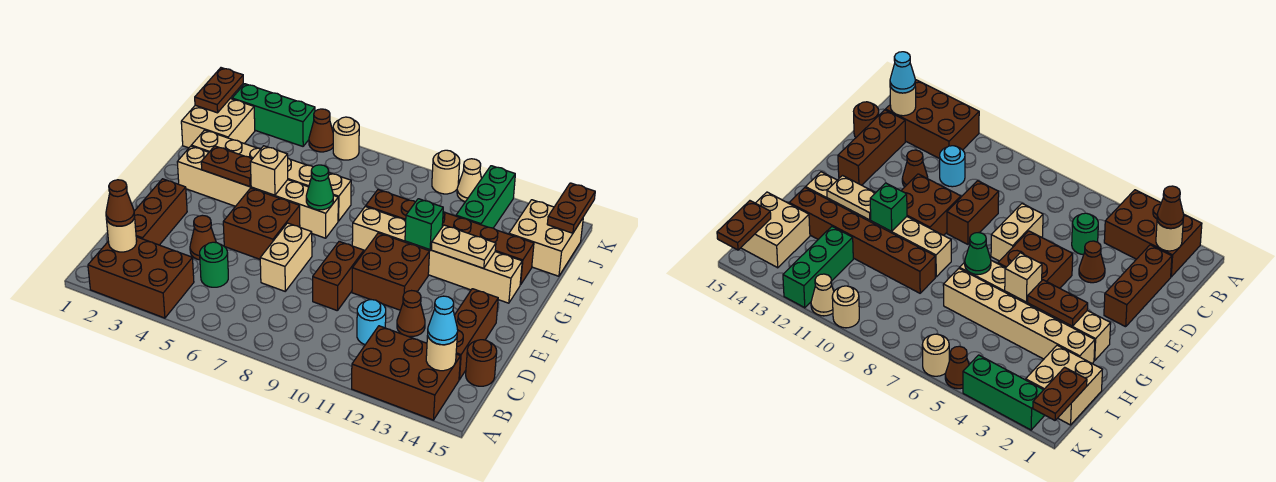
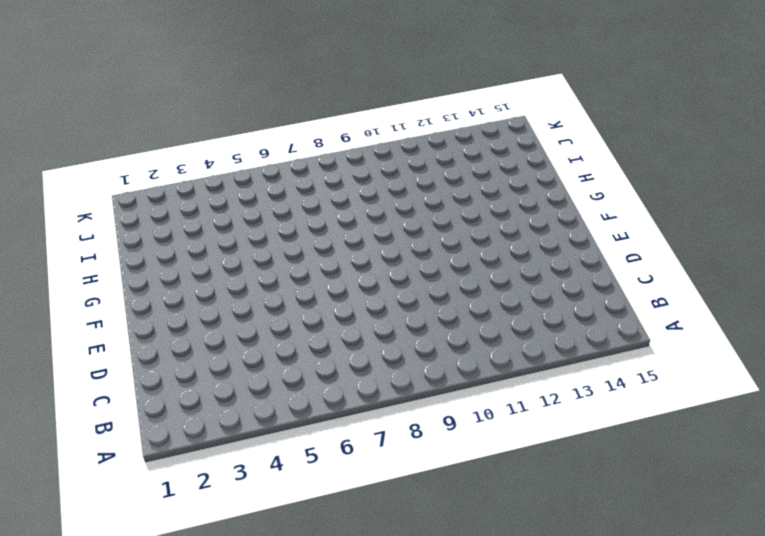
none -> brown brick A2:B4 level 1
none -> brown brick A12:B14 level 1
none -> brown brick C2:E2 level 1
none -> green round brick C5 level 1

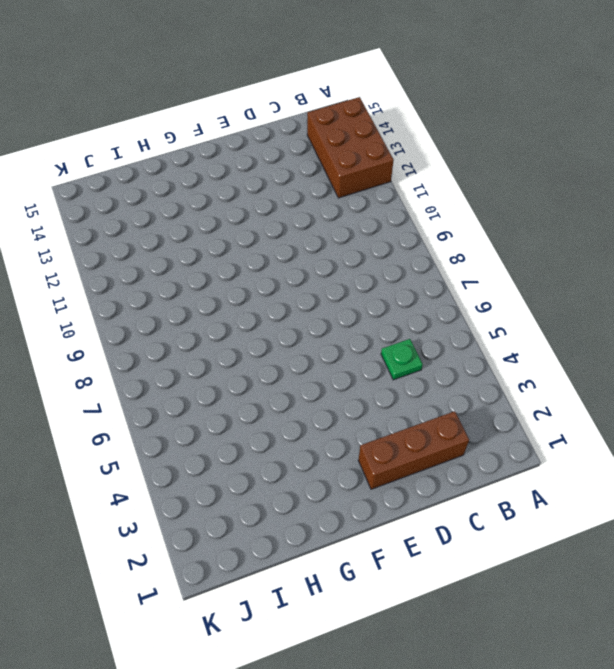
green plate C5 level 1 -> green round brick C5 level 1
none -> brown brick A2:B4 level 1
none -> cyan round brick C11 level 1
none -> brown brick C14:E14 level 1
none -> brown round brick C15 level 1

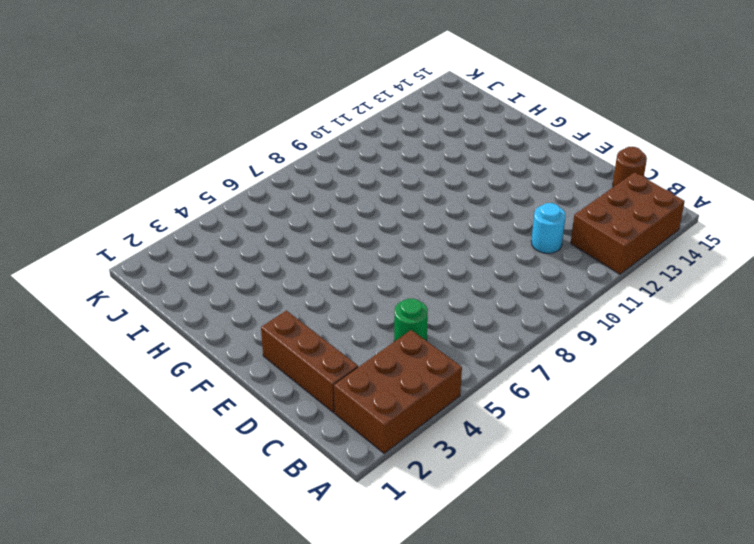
none -> brown brick C14:E14 level 1
none -> brown cone D4 level 1
none -> tan brick D7:E7 level 1
none -> brown brick D9:E9 level 1

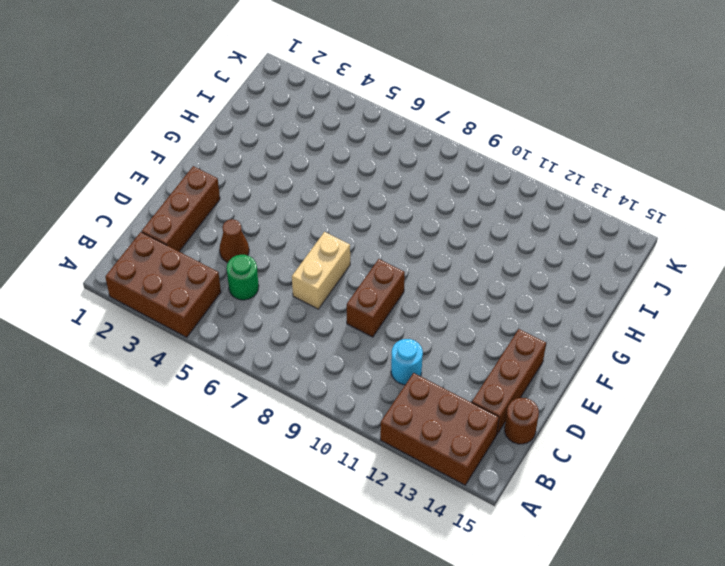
none -> brown cone D12 level 1
none -> brown brick E5:F6 level 1
none -> brown brick E10:F11 level 1
none -> tan brick G2:G7 level 1

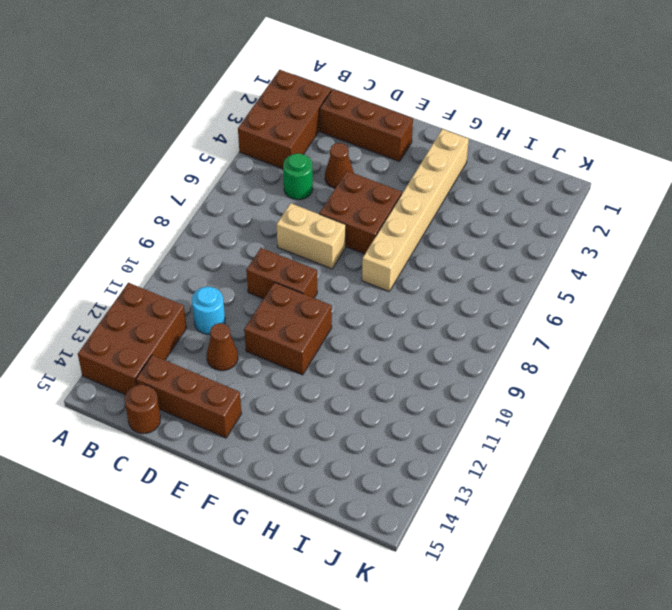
none -> tan brick G9:G14 level 1
none -> tan brick H2:H7 level 1
none -> brown brick H9:H14 level 1
none -> tan brick I1:J2 level 1

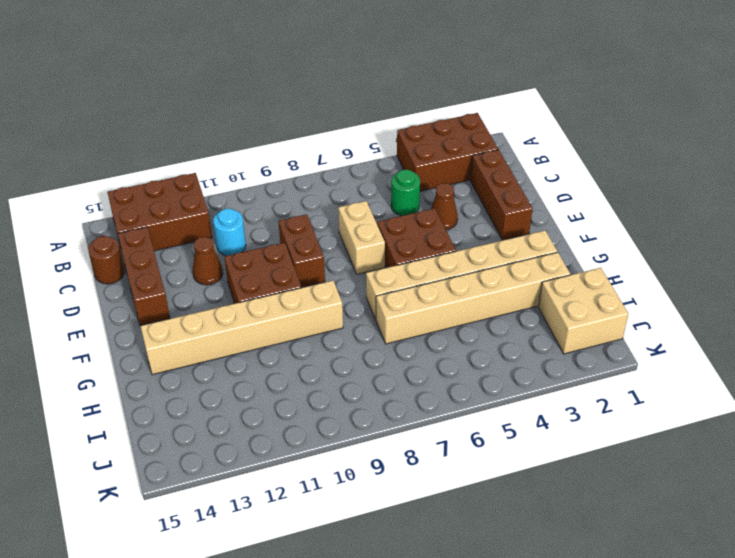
none -> brown brick H9:H14 level 1
none -> green brick I12:K12 level 1
none -> tan brick I14:J15 level 1
none -> green brick K2:K4 level 1

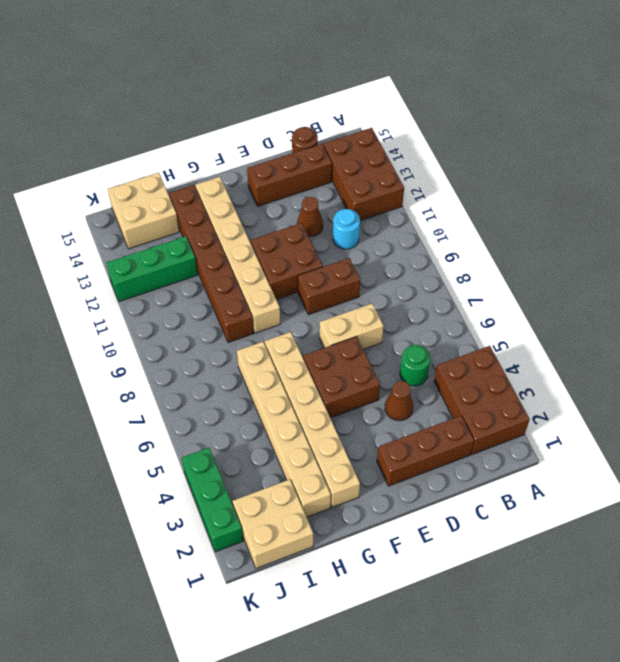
none -> brown cone K5 level 1
none -> tan round brick K6 level 1
none -> tan round brick K10 level 1
none -> tan cone K11 level 1

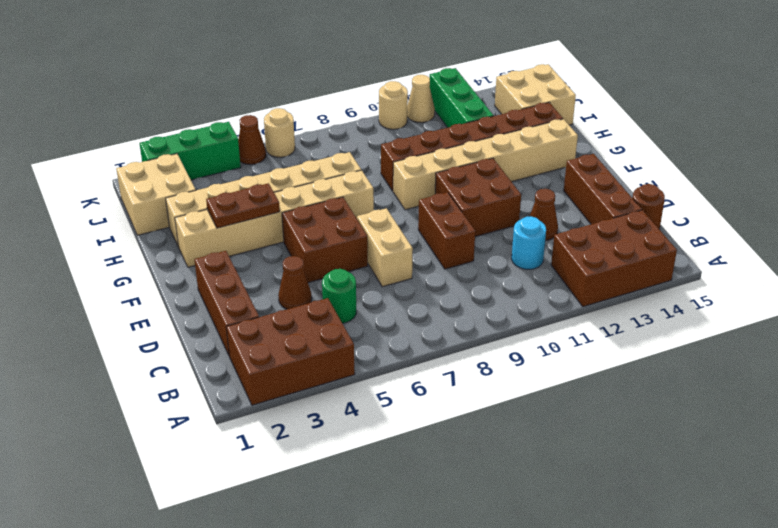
none -> tan round brick B2 level 2
none -> tan round brick B14 level 2
none -> tan brick G5 level 2
none -> green cone G7 level 2

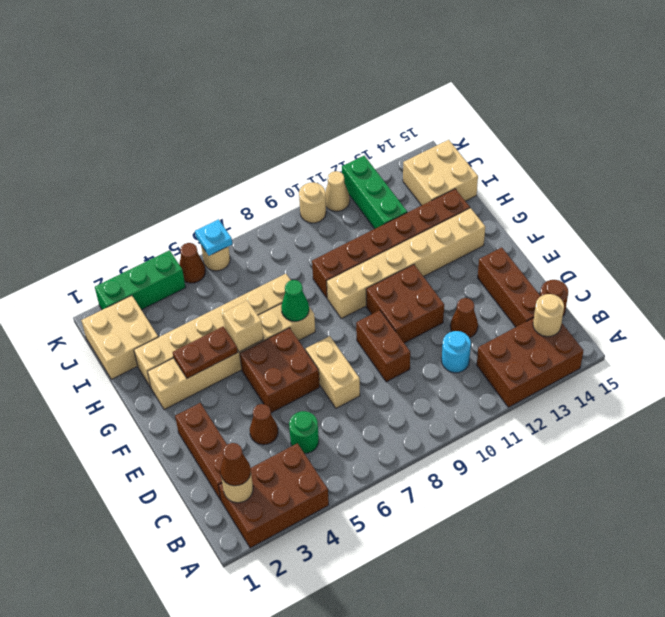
cyan plate K6 level 2 -> none
none -> green brick G11 level 2
none -> tan plate G12:G13 level 2
none -> brown plate J1:K1 level 2
none -> brown plate J15:K15 level 2

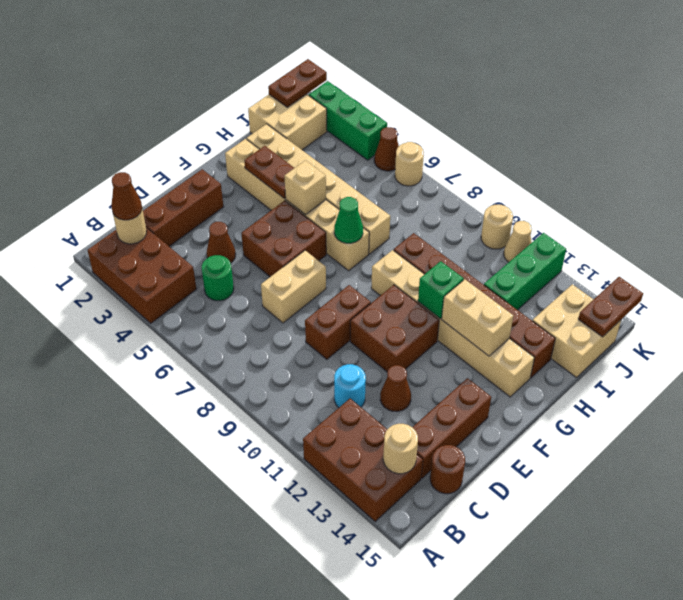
tan brick G12:G13 level 2 -> tan plate G12:G13 level 2
none -> cyan cone B14 level 3

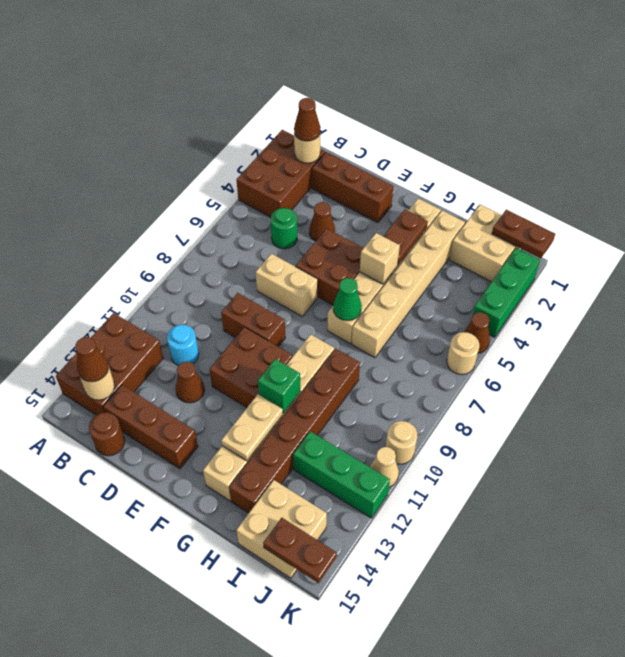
brown cone B14 level 3 -> cyan cone B14 level 3

